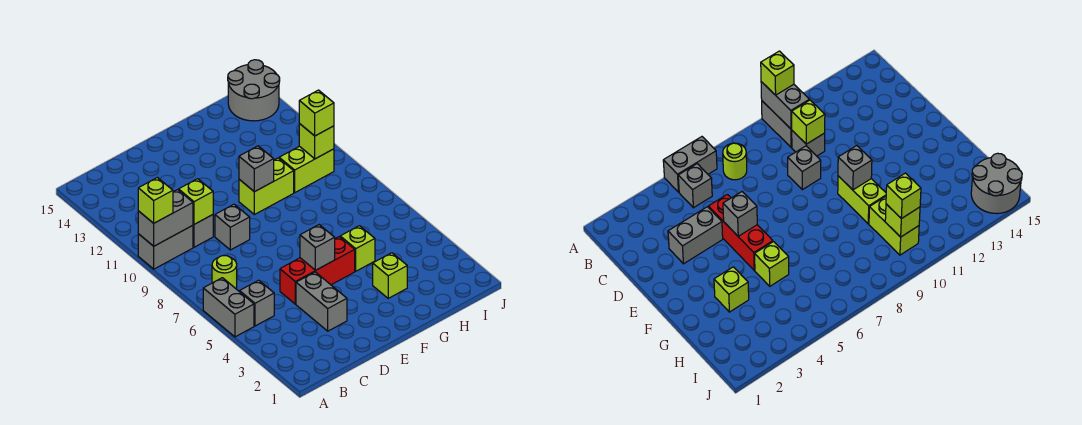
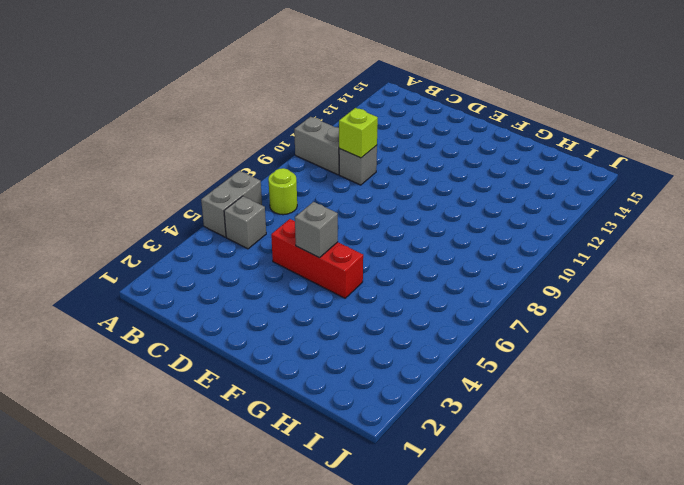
none -> grey brick D3:D4 level 1
none -> grey brick D9 level 1
none -> lime brick F10:G10 level 1

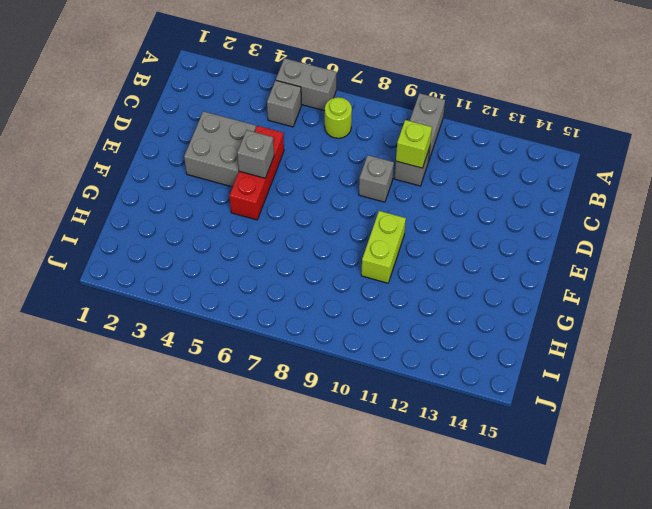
grey brick D3:E4 level 1 -> grey brick D3:D4 level 1
none -> lime brick G3 level 1
none -> lime brick G5 level 1
none -> lime brick H10:I10 level 1

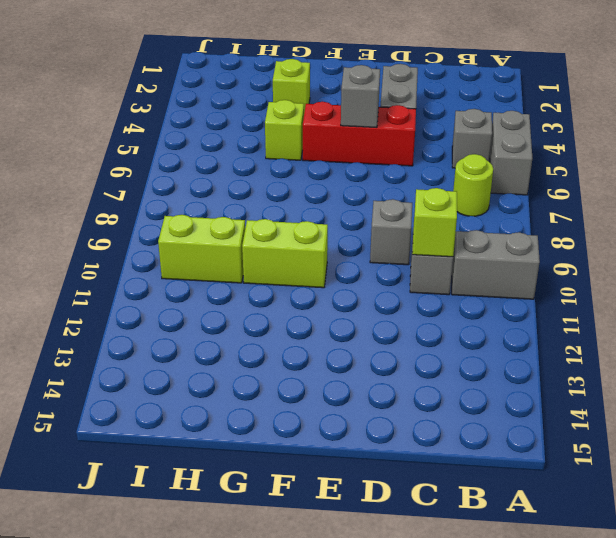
none -> grey round brick I14:J15 level 1
none -> grey brick A10:B10 level 2
none -> grey brick F10 level 2

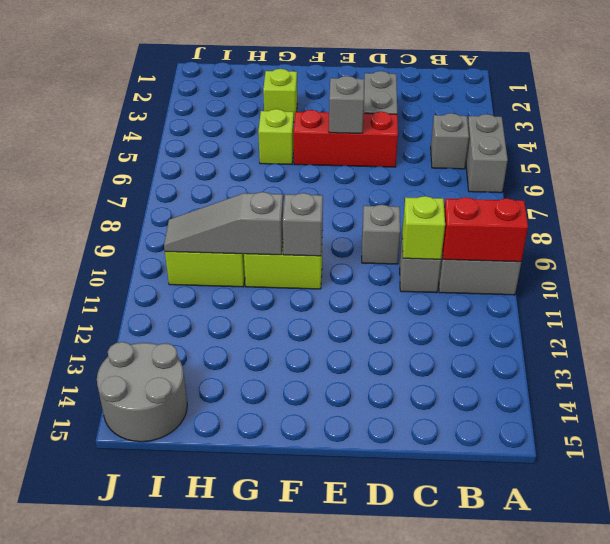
red brick A10:B10 level 2 -> grey brick A10:B10 level 2
grey slope G10:I10 level 2 top G -> lime brick I10 level 2
none -> lime round brick B7 level 1
none -> lime brick A10 level 3
none -> lime brick I10 level 3

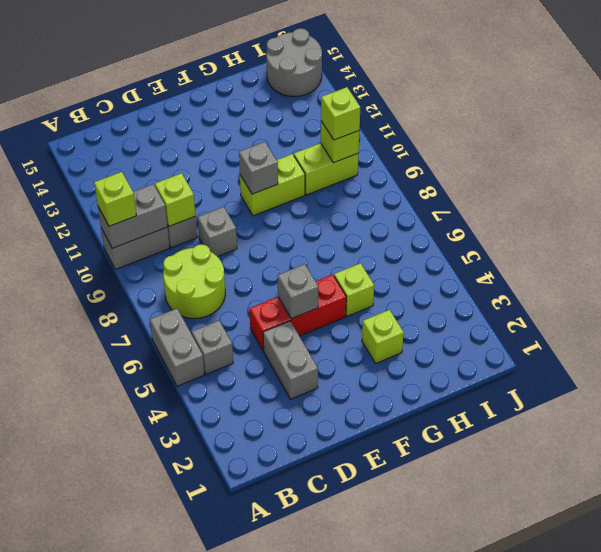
lime round brick B7:C8 level 1 -> lime round brick B7 level 1

